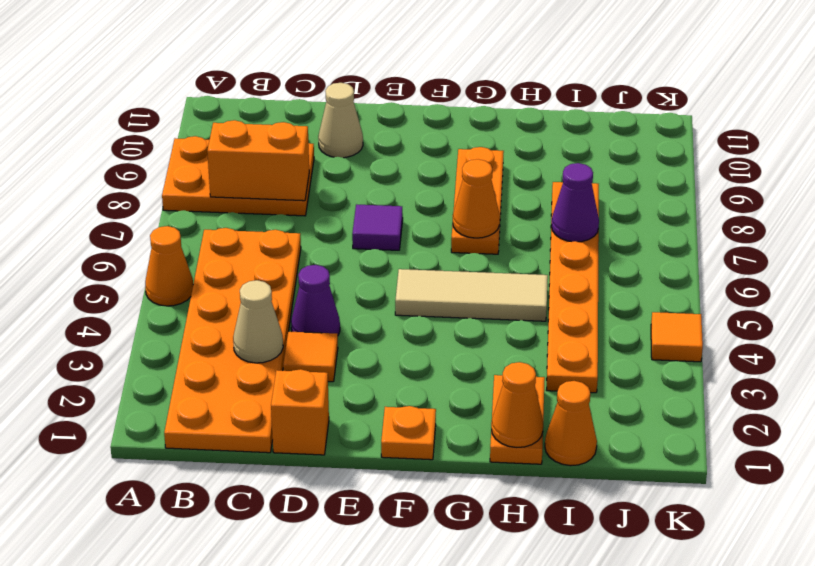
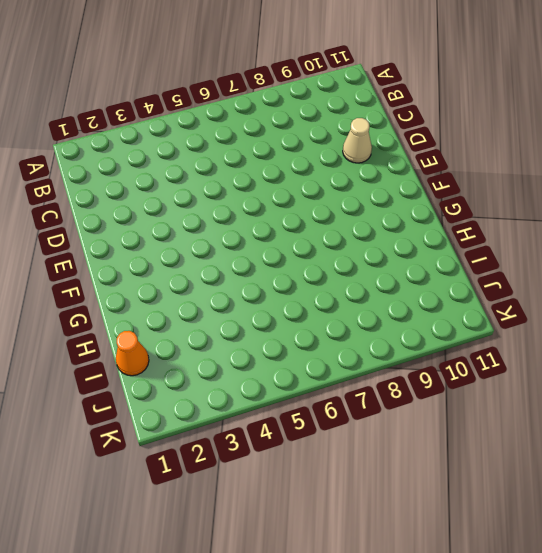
none -> orange cone A5 level 1
none -> orange plate A8:C9 level 1
none -> orange plate B1:C6 level 1

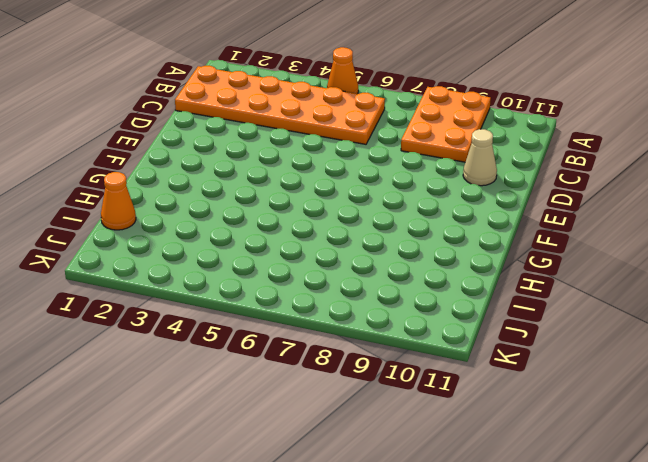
none -> orange brick D1 level 1
none -> orange tile D3 level 1
none -> purple cone D4 level 1

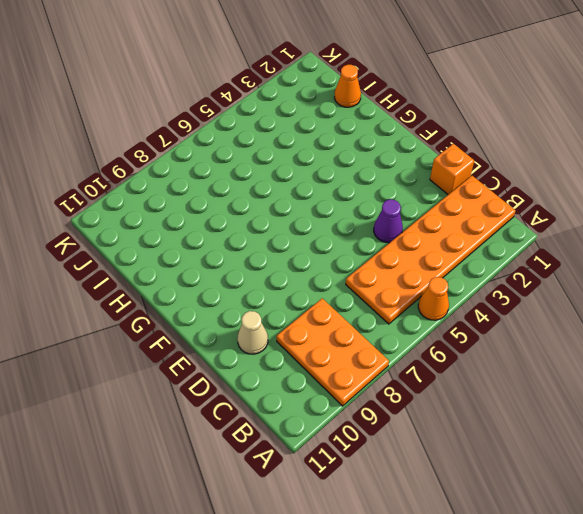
none -> orange tile D3 level 1
none -> purple tile E7 level 1
none -> orange plate F1 level 1

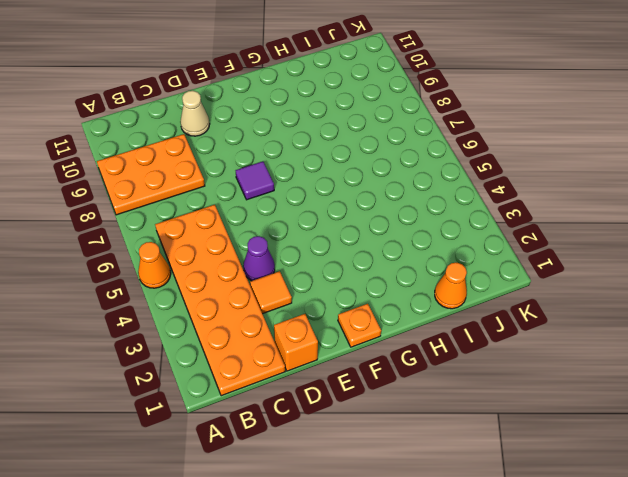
none -> tan tile F5:H5 level 1
none -> orange plate G7:G9 level 1
none -> orange plate H1:H2 level 1

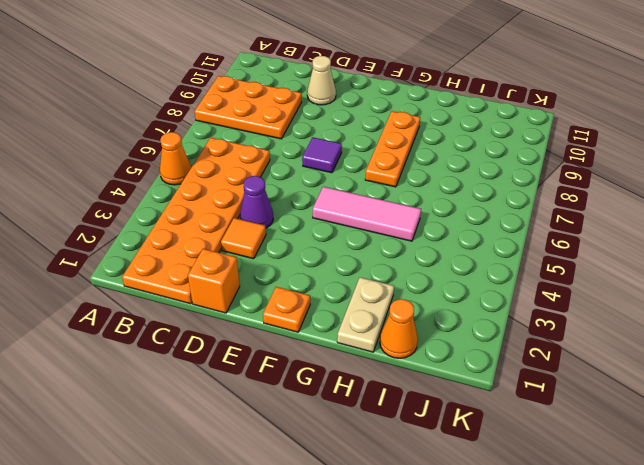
pink tile F5:H5 level 1 -> tan tile F5:H5 level 1
tan plate H1:H2 level 1 -> orange plate H1:H2 level 1
none -> orange plate I3:I8 level 1
none -> orange tile K4 level 1
none -> orange brick B8:C8 level 2

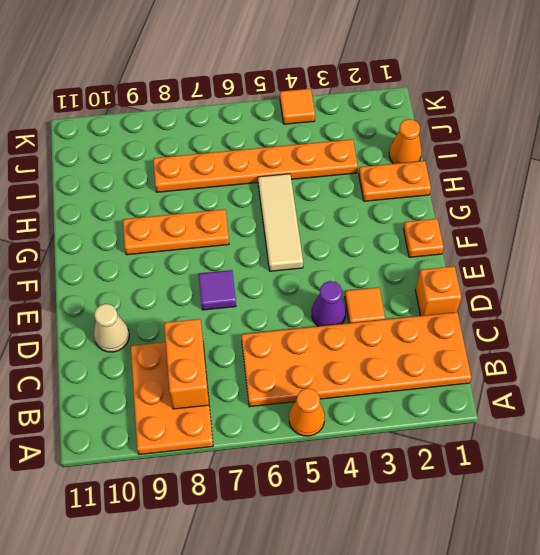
none -> tan cone C3 level 2
none -> orange cone G7 level 2
none -> orange cone H1 level 2

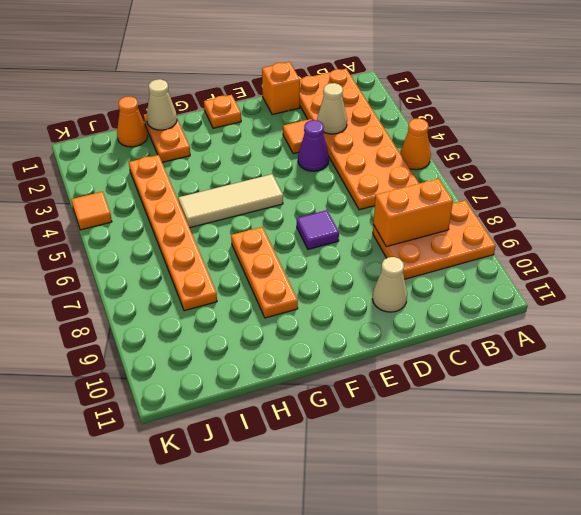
tan cone H1 level 2 -> orange cone H1 level 2
none -> orange cone G7 level 2
none -> purple cone I7 level 2

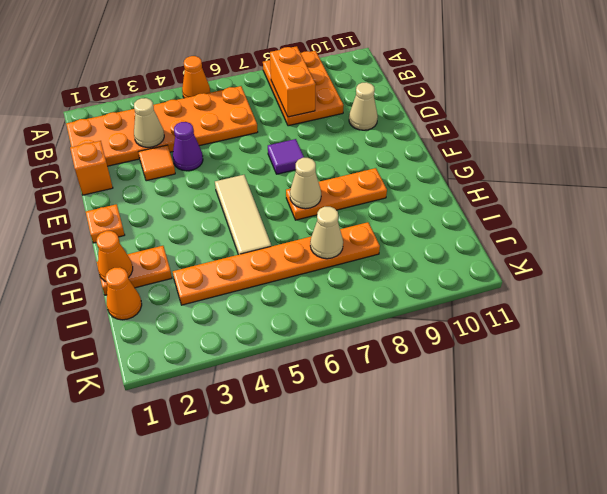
tan cone G7 level 2 -> orange cone G7 level 2
tan cone I7 level 2 -> purple cone I7 level 2
none -> orange tile K4 level 1

